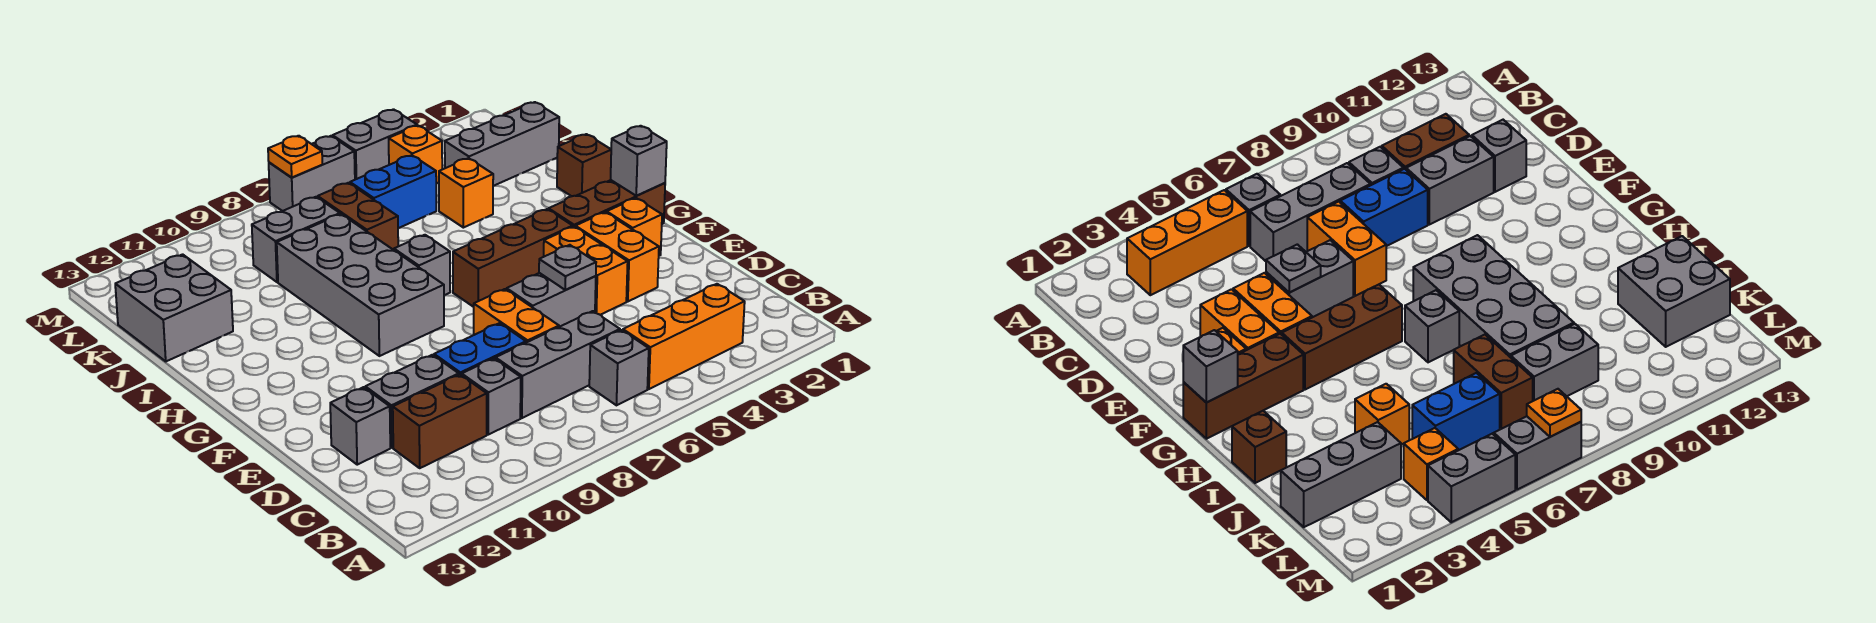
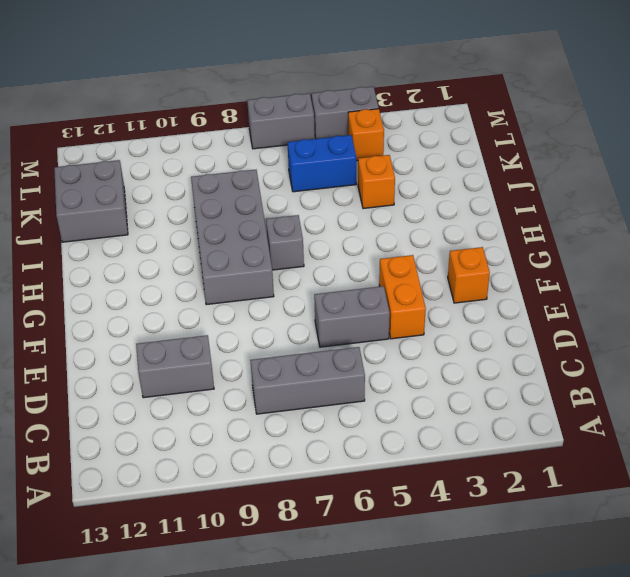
none -> orange brick B3:B5 level 1
none -> grey brick B6 level 1
none -> grey brick C9 level 1
none -> brown brick C10:C11 level 1

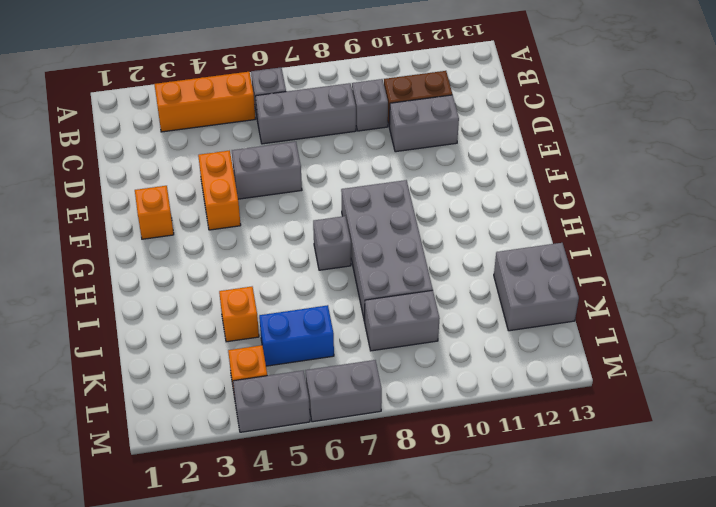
none -> orange brick D7:E7 level 1
none -> blue brick D8:D9 level 1
none -> grey brick D12 level 1
none -> orange brick E3:F3 level 1

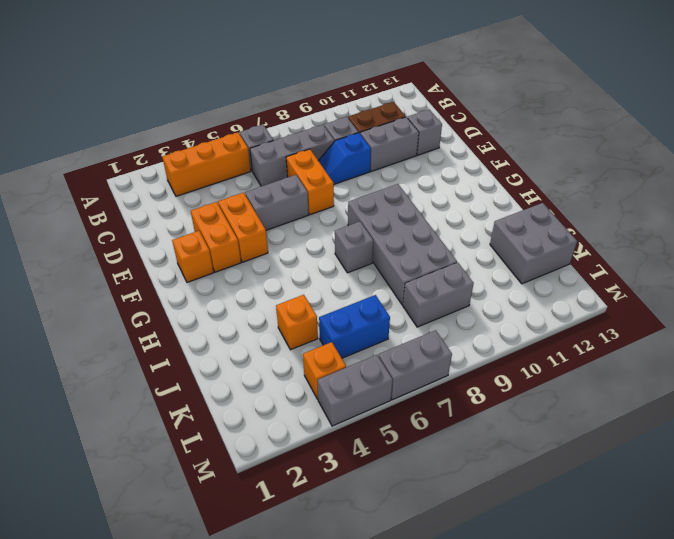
blue slope D8:D9 level 1 top 9 -> blue brick D8:D9 level 1
none -> brown brick G1:G3 level 1
none -> brown brick G4:G6 level 1
none -> brown brick I1 level 1
none -> brown brick J7:K7 level 1

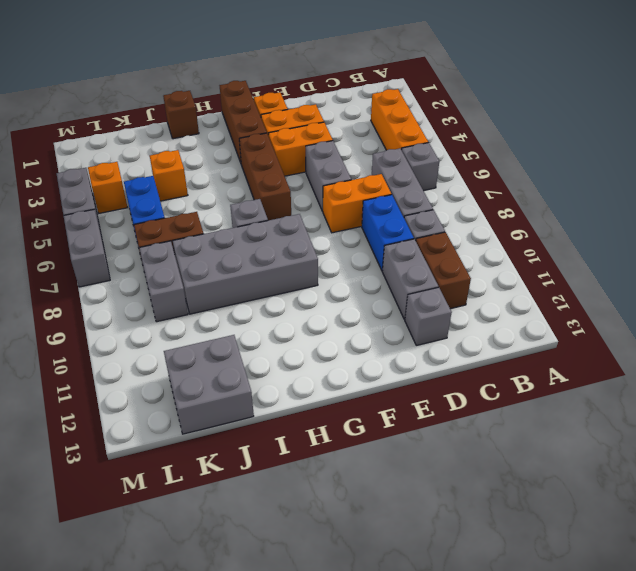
none -> grey brick K1:K3 level 1
none -> grey plate E5 level 2
none -> grey brick G1 level 2
none -> orange plate M7 level 2

